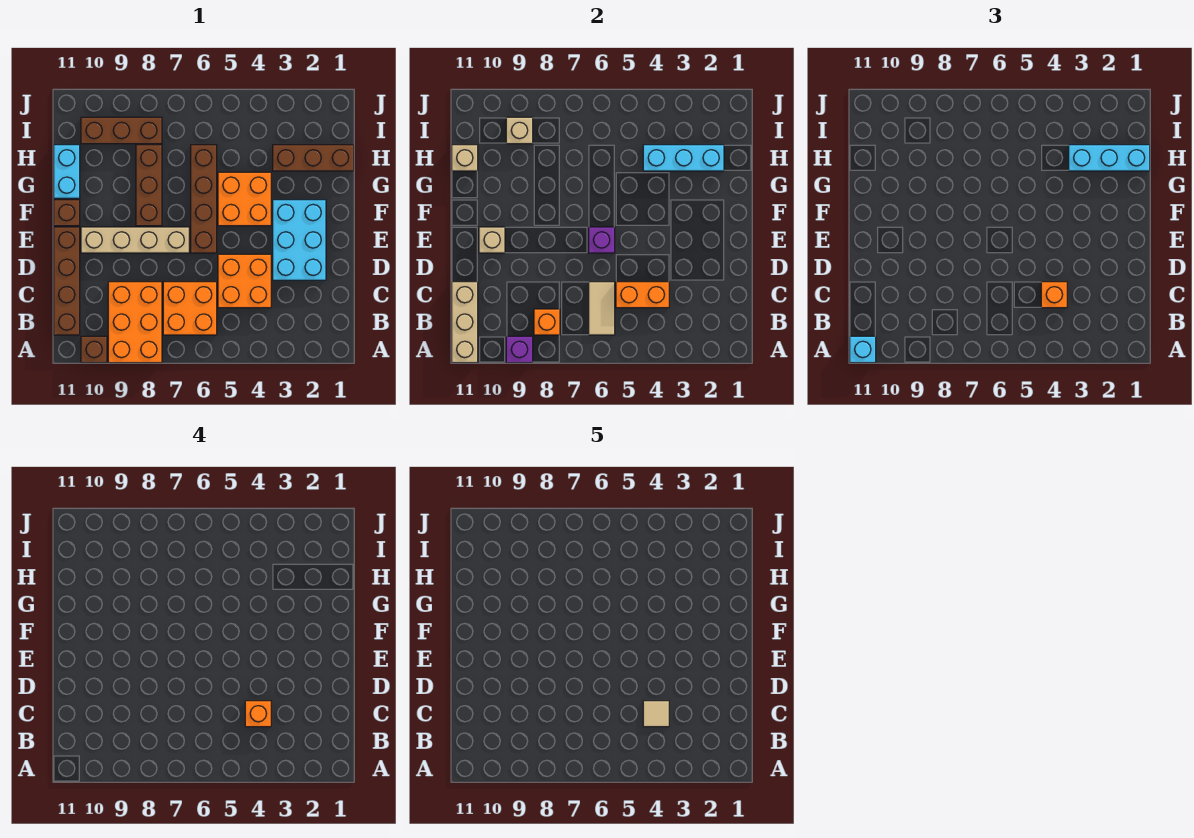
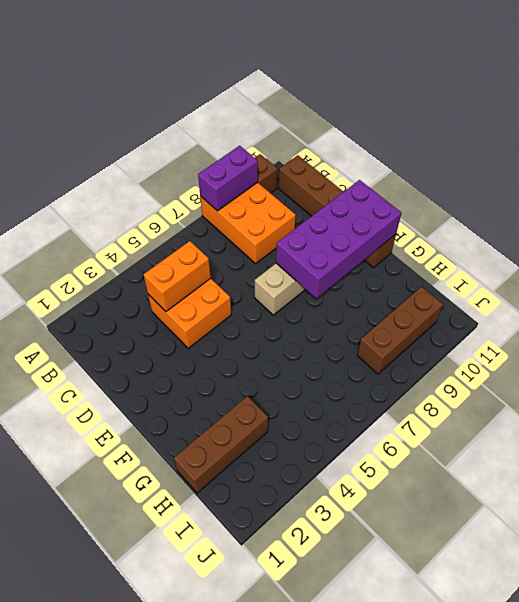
purple brick A8:A9 level 2 -> purple brick A9 level 2
purple brick E8:F11 level 2 -> tan brick E10 level 2
none -> orange brick B6:C7 level 1
none -> cyan brick D2:F3 level 1
none -> brown brick E6:H6 level 1

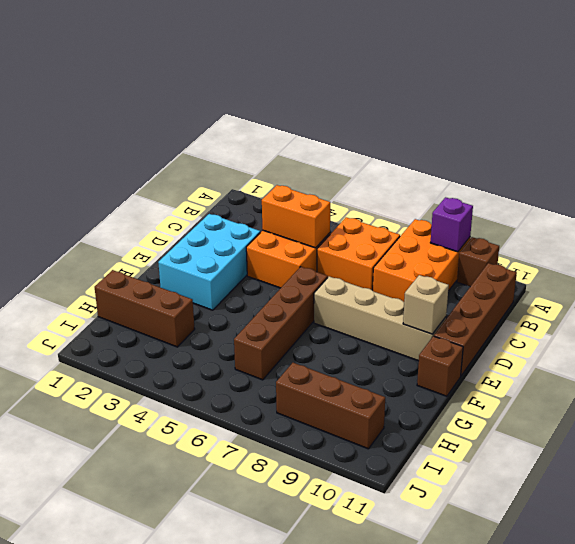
none -> orange brick F4:G5 level 1
none -> brown brick F8:H8 level 1
none -> cyan brick G11:H11 level 1

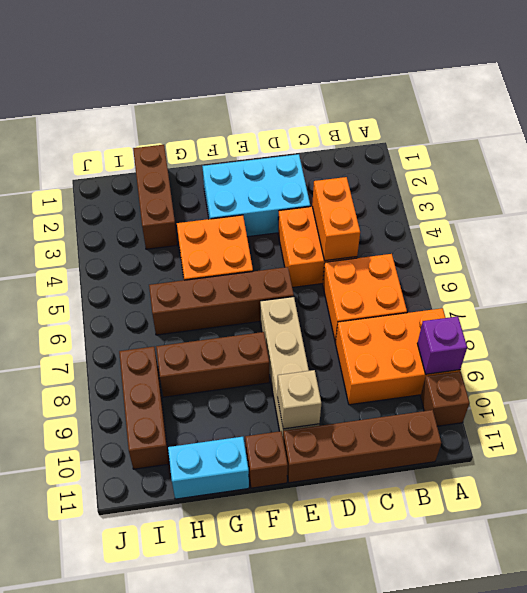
none -> tan brick A11:C11 level 2
none -> tan tile B6:C6 level 2
none -> orange brick B8 level 2

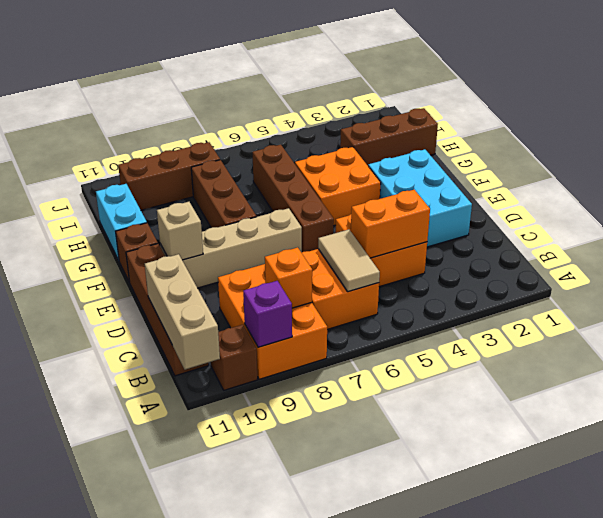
none -> purple brick E6 level 2
none -> cyan brick H2:H4 level 2
none -> tan brick H11 level 2

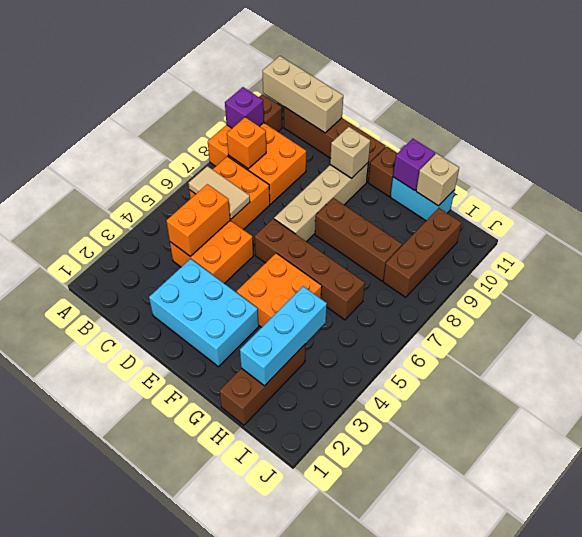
purple brick G11 level 2 -> purple brick E6 level 2
none -> tan brick I9 level 2
none -> cyan brick A11 level 3
none -> orange brick C4 level 3

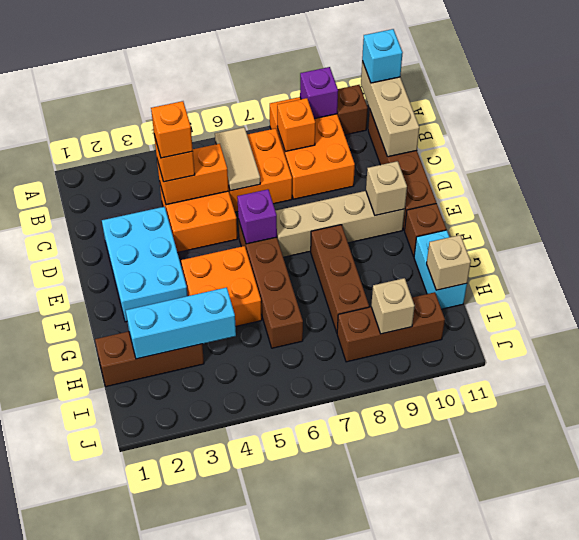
none -> cyan brick H1:H3 level 3
none -> tan tile C4 level 5

